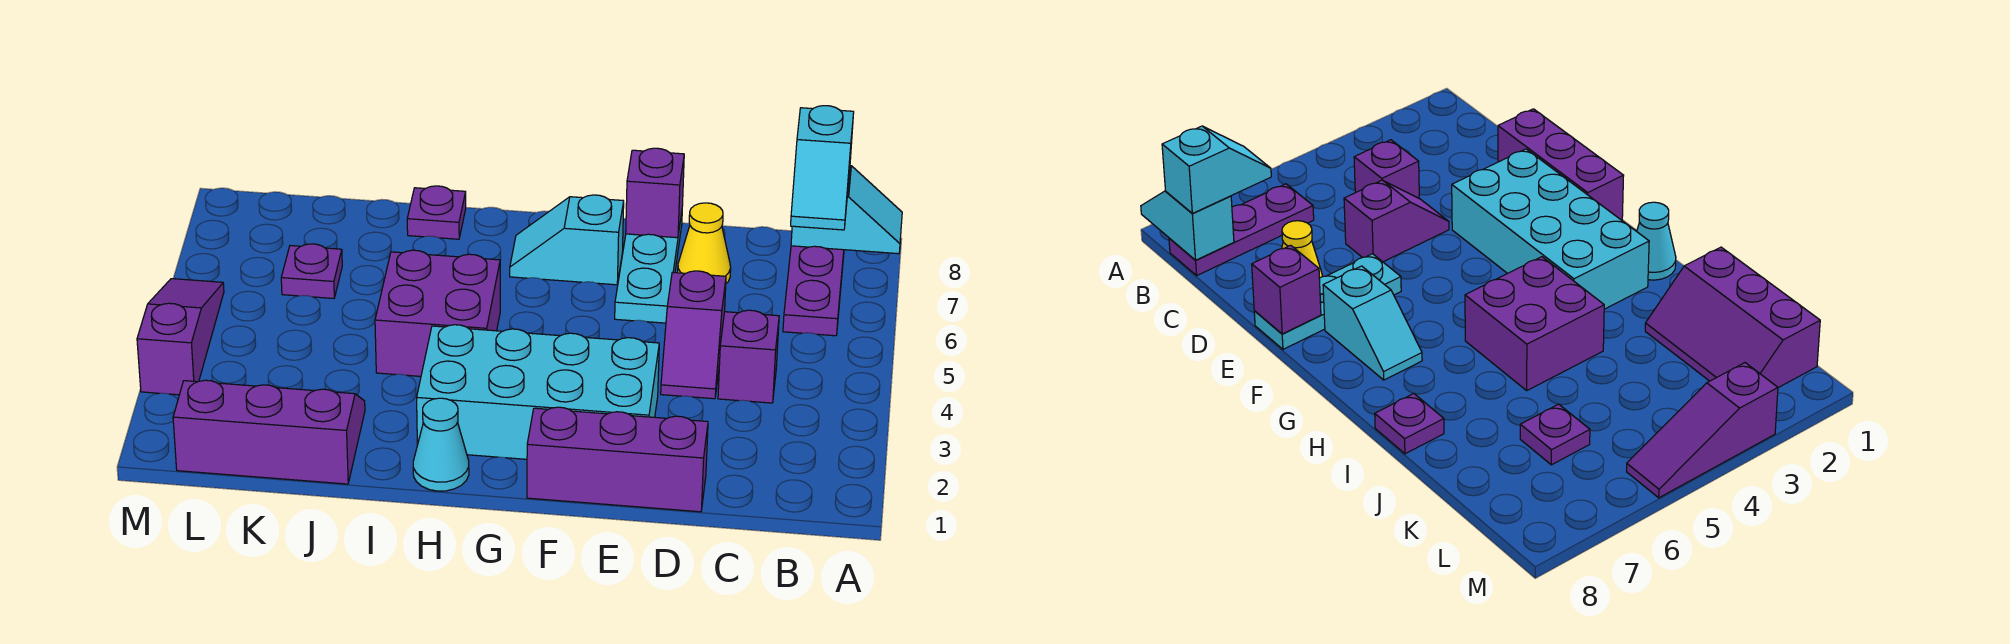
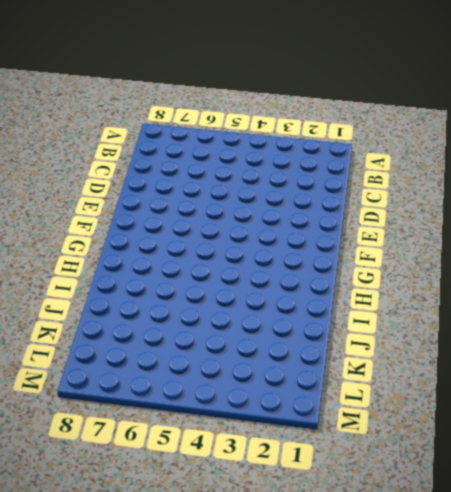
none -> purple plate B6:B8 level 1
none -> purple brick C4 level 1
none -> purple brick D1:F1 level 1

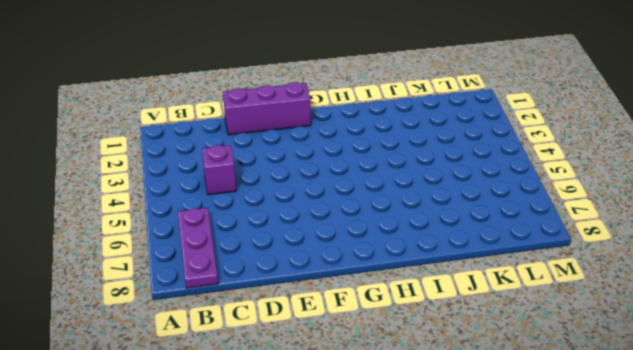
none -> purple slope D4:D5 level 1 top 5
none -> yellow cone D7 level 1
none -> cyan brick E2:H3 level 1

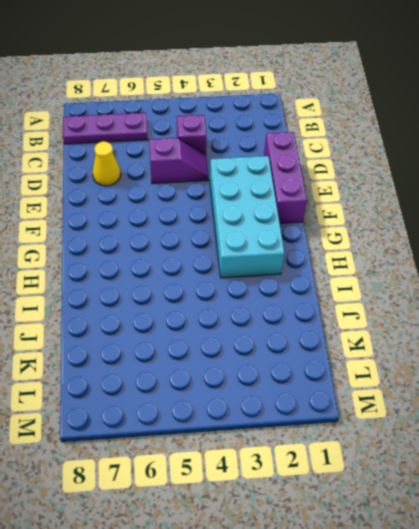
none -> cyan plate E6:E8 level 1
none -> cyan slope F7:G7 level 1 top F
none -> cyan cone H1 level 1

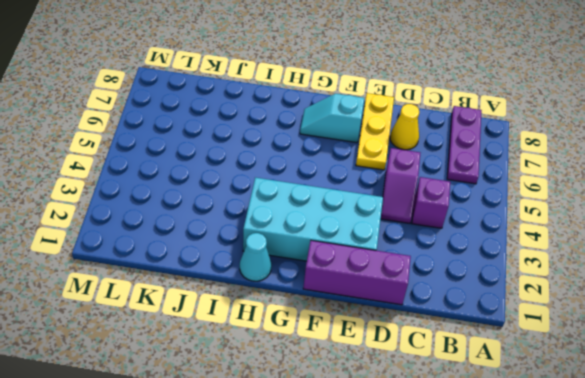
yellow plate E6:E8 level 1 -> cyan plate E6:E8 level 1
none -> purple brick H4:I5 level 1
none -> purple plate I8 level 1
none -> purple slope J1:L2 level 1 top 1

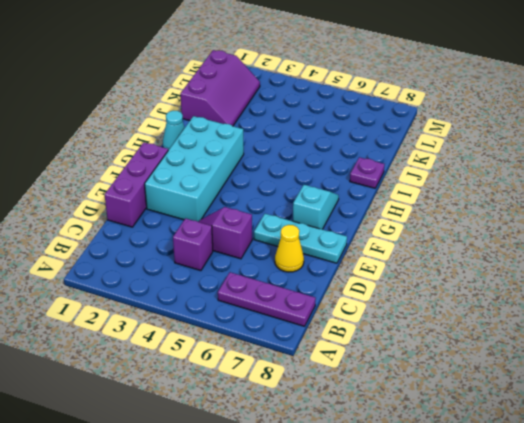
none -> purple brick H4:I5 level 1
none -> purple plate K6 level 1
none -> purple slope M3:M5 level 1 top 3

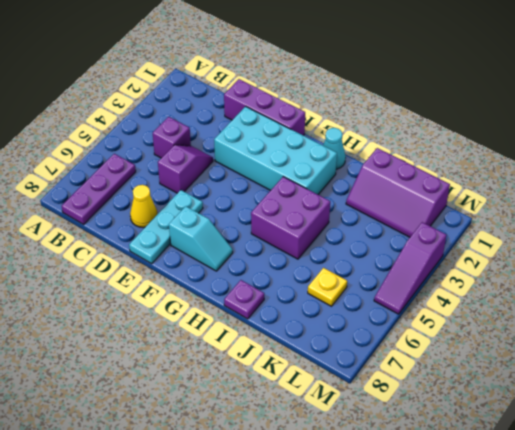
yellow plate K6 level 1 -> purple plate K6 level 1
none -> cyan slope A8:B8 level 2 top B
none -> purple brick E8 level 2
none -> cyan slope B7:B8 level 3 top 8

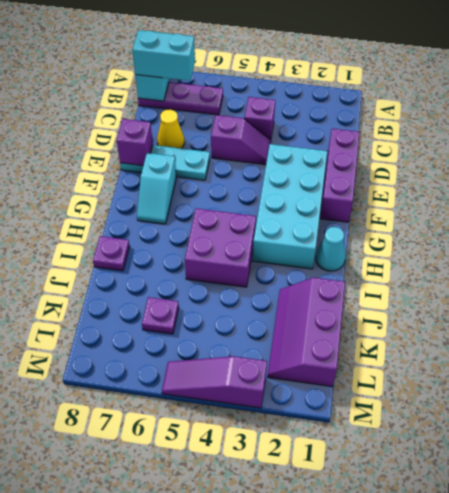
cyan brick B7:B8 level 3 -> cyan slope B7:B8 level 3 top 8

